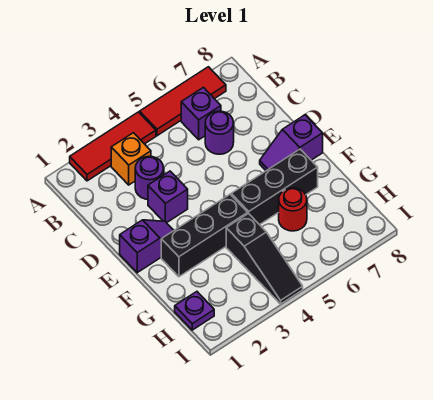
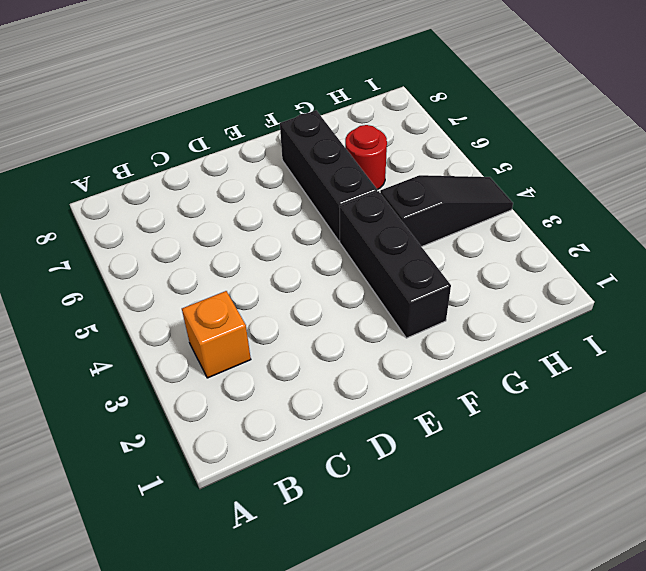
none -> red tile A2:A4 level 1
none -> red tile A5:A7 level 1
none -> purple brick B6 level 1

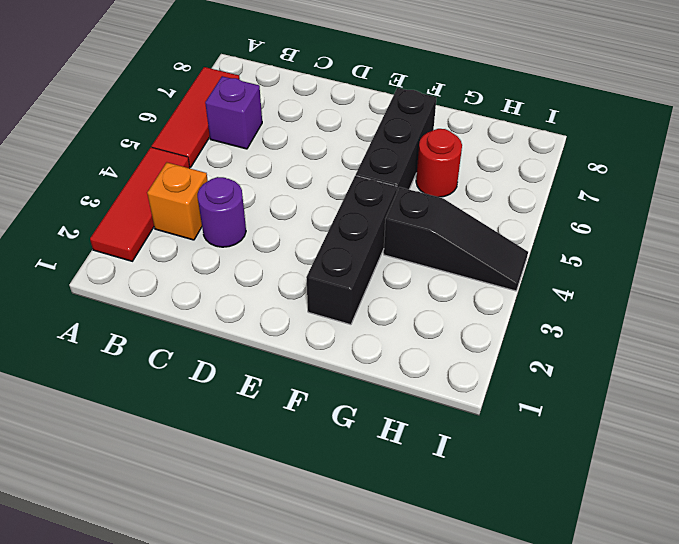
none -> purple round brick C6 level 1
none -> purple brick D3 level 1
none -> purple slope E1:E2 level 1 top 1

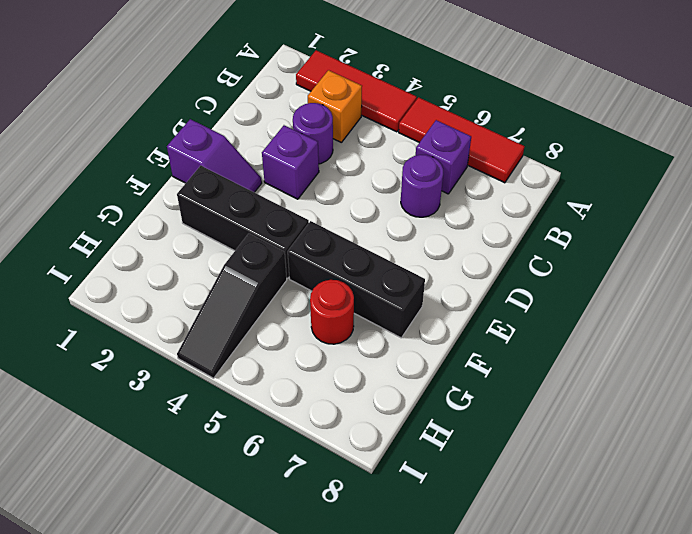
none -> purple slope E7:E8 level 1 top 8
none -> purple plate H1 level 1

